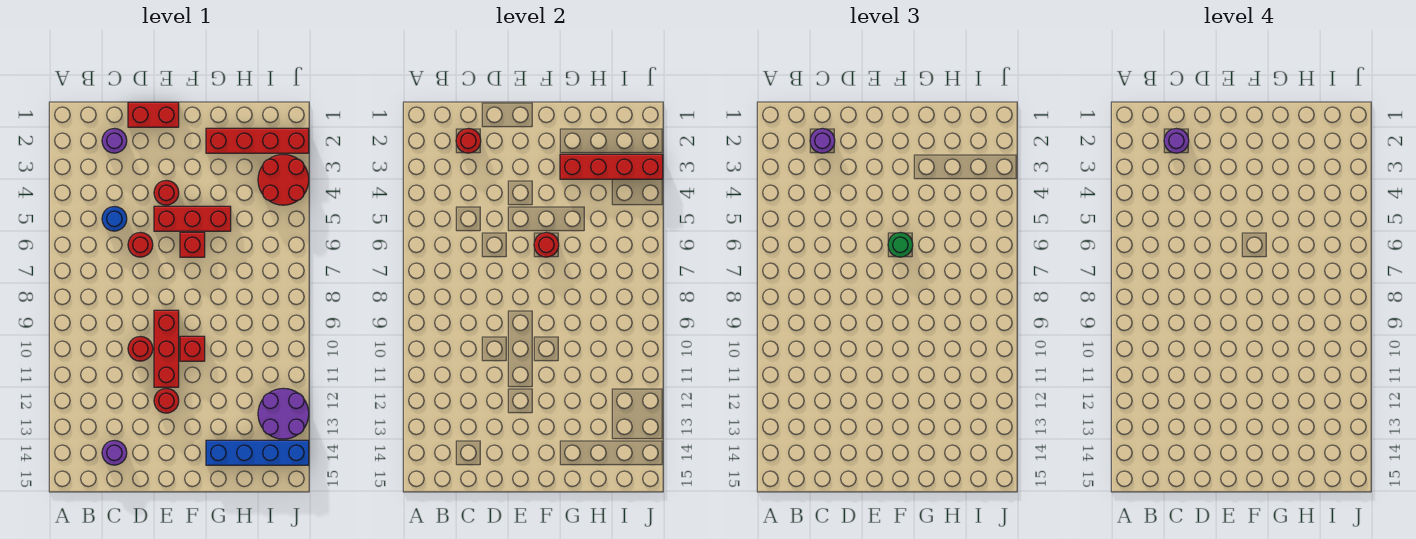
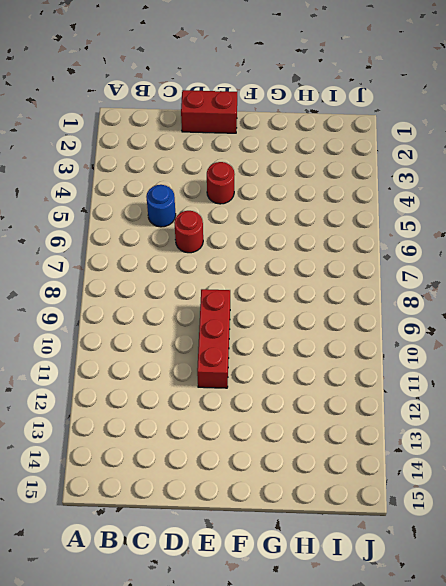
none -> purple round brick C2 level 1
none -> purple round brick C14 level 1
none -> red round brick D10 level 1

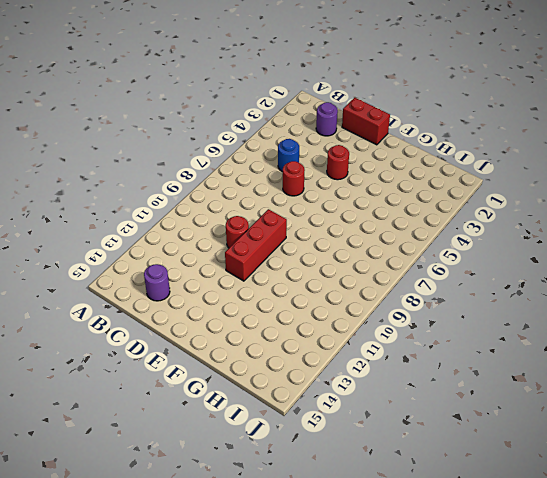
none -> red brick E5:G5 level 1
none -> red round brick E12 level 1
none -> red brick F6 level 1

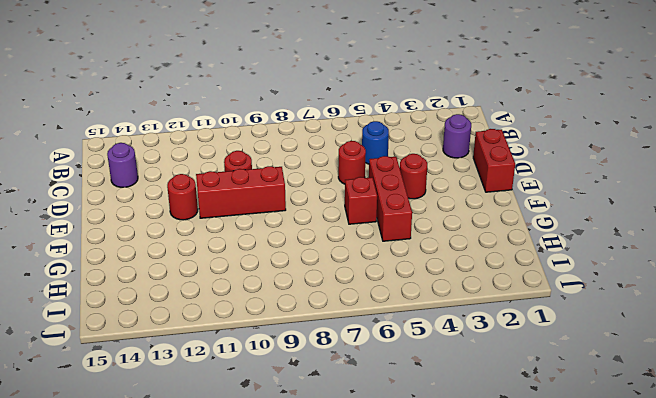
none -> red brick F10 level 1
none -> red brick G2:J2 level 1
none -> blue brick G14:J14 level 1

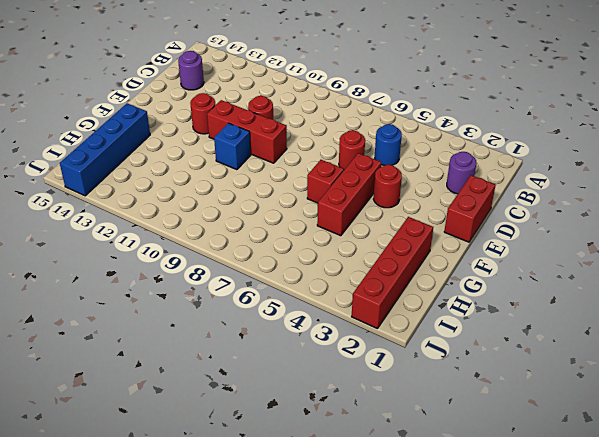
blue brick F10 level 1 -> red brick F10 level 1
none -> red round brick I3:J4 level 1
none -> purple round brick I12:J13 level 1
none -> red round brick C2 level 2

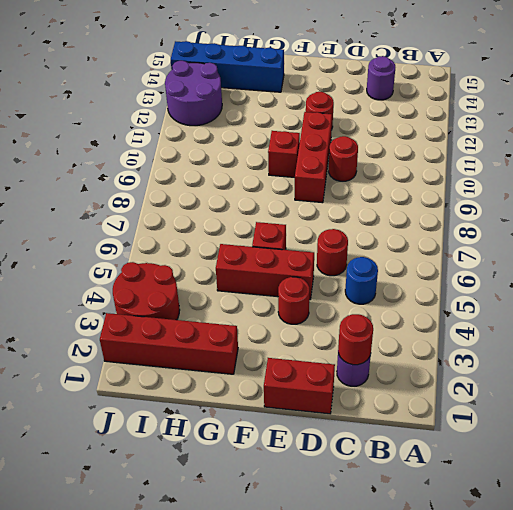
none -> red round brick F6 level 2
none -> red brick G3:J3 level 2
none -> purple round brick C2 level 3

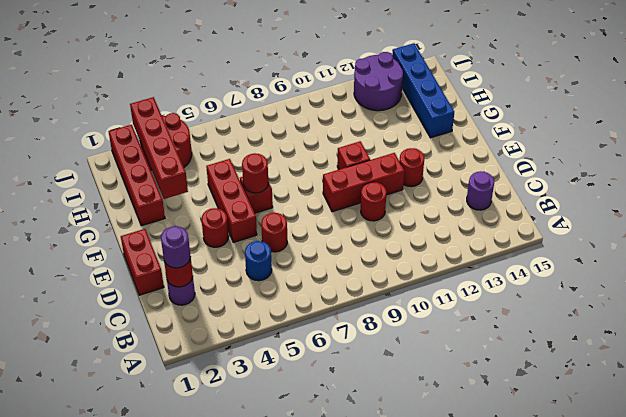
none -> green round brick F6 level 3
none -> purple round brick C2 level 4

